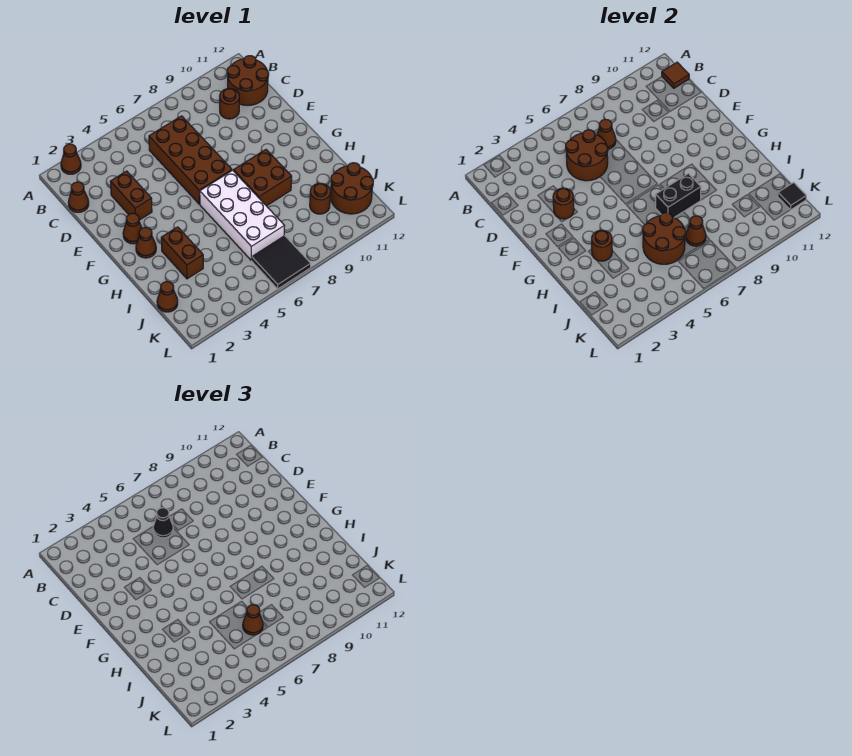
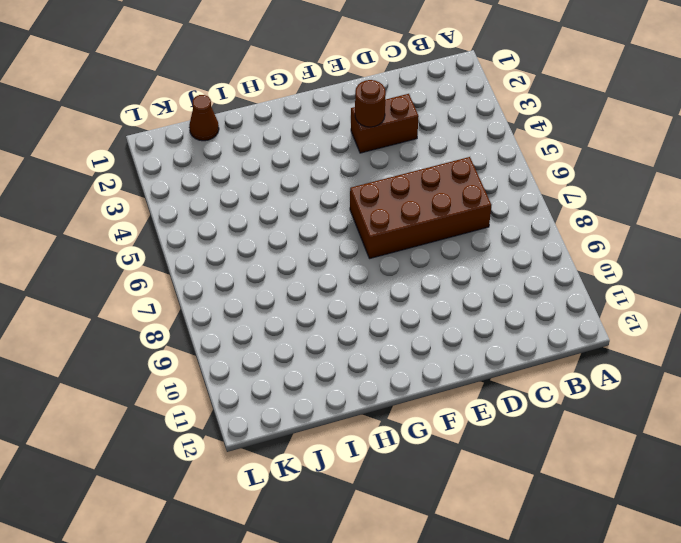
none -> brown cone A2 level 1
none -> brown round brick B11:C12 level 1
none -> brown cone C1 level 1

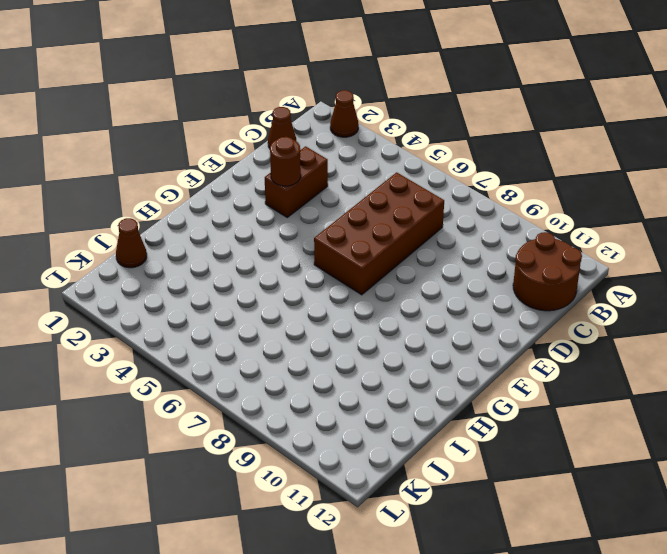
none -> brown round brick C10 level 1
none -> brown cone F2 level 1
none -> brown cone G2 level 1

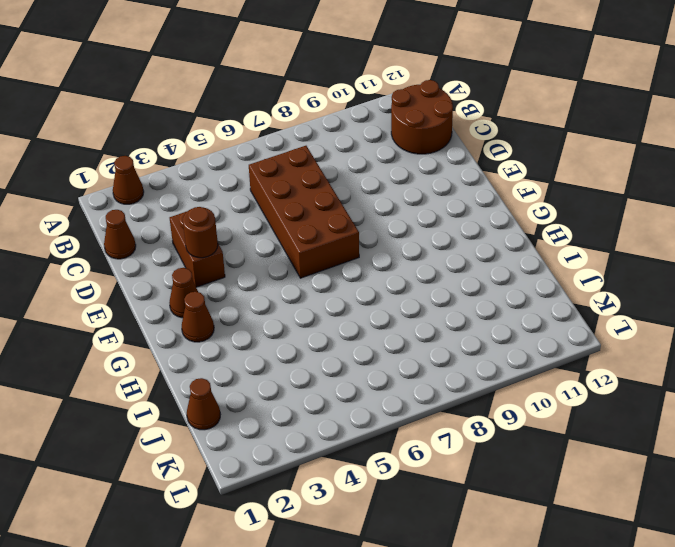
none -> brown round brick C10 level 1
none -> white brick G6:J7 level 1
none -> brown brick G8:H9 level 1

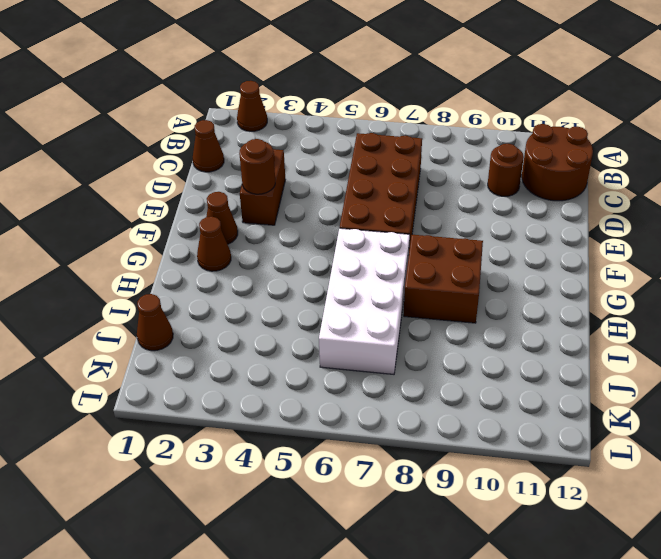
none -> brown brick H3:I3 level 1
none -> brown round brick J10 level 1
none -> brown round brick J11:K12 level 1

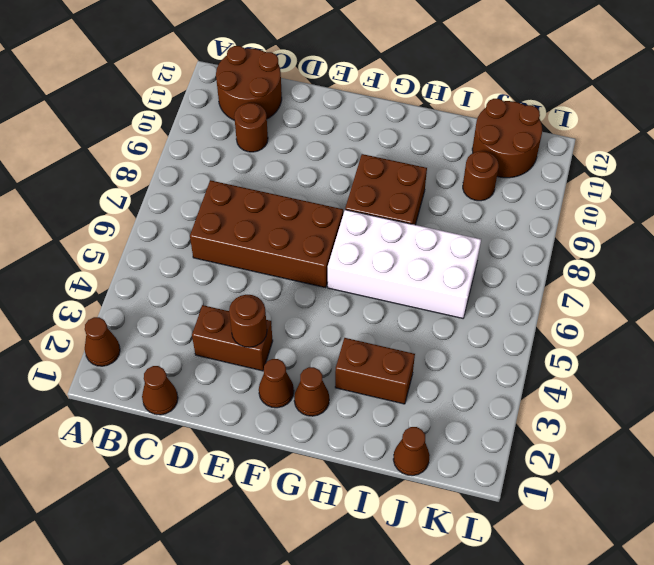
none -> black tile K6:L7 level 1
none -> brown tile B12 level 2
none -> brown round brick C5:D6 level 2

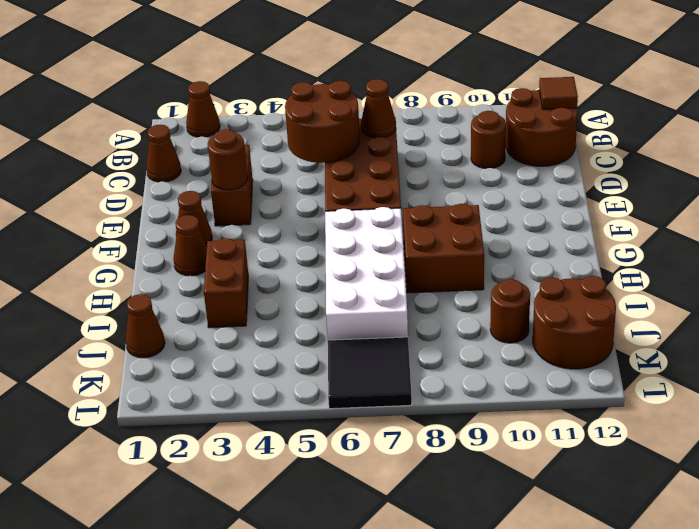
none -> brown round brick H3 level 2
none -> black brick H7:H8 level 2
none -> brown round brick I5:J6 level 2

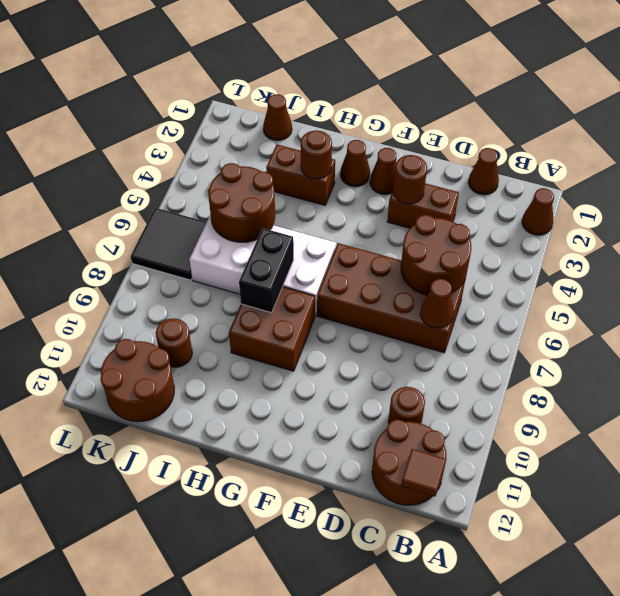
none -> brown cone J7 level 2
none -> black tile K12 level 2
none -> black cone C6 level 3

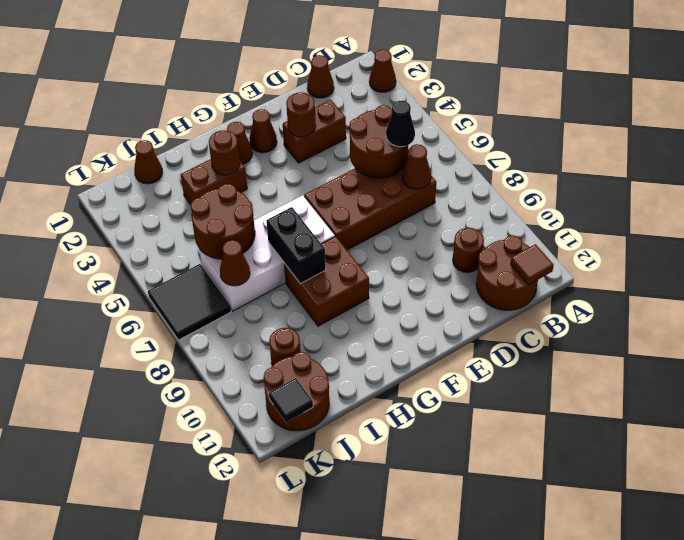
none -> brown cone J6 level 3

